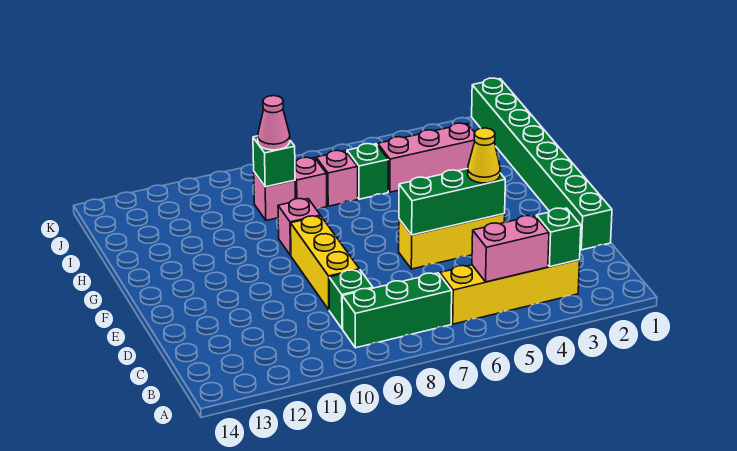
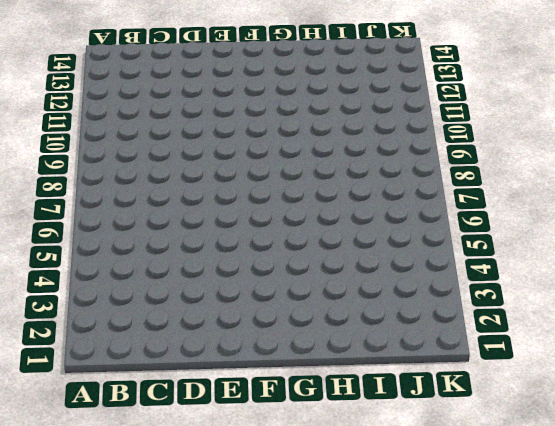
none -> yellow brick B3:B6 level 1
none -> green brick B7:B9 level 1
none -> green brick C9 level 1

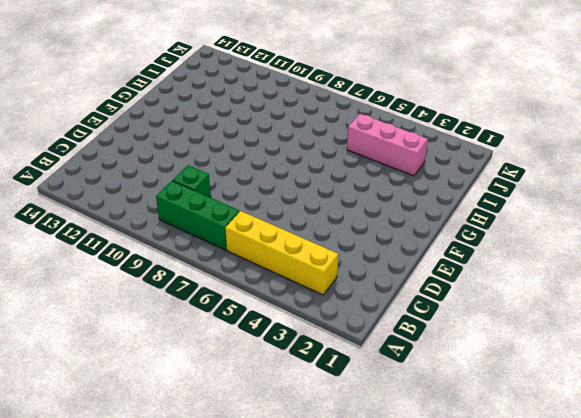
none -> green brick D1:K1 level 1
none -> yellow brick D9:F9 level 1
none -> yellow brick E4:E6 level 1

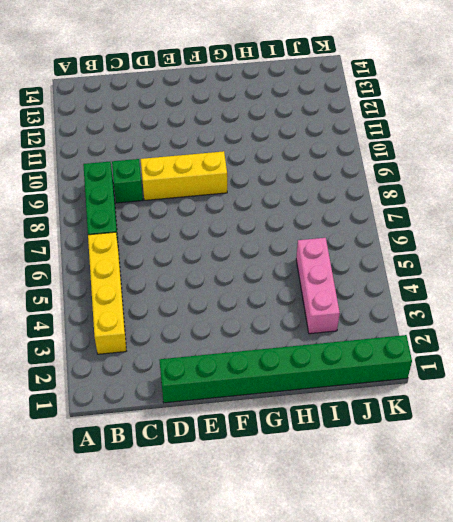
none -> yellow brick E4:E6 level 1
none -> pink brick G9 level 1
none -> green brick I6 level 1

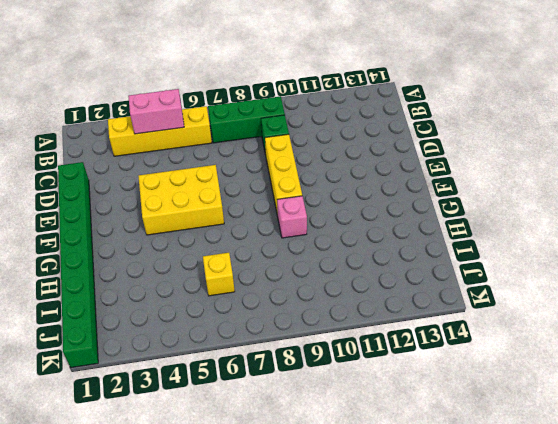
yellow brick E4:F6 level 1 -> yellow brick E4:E6 level 1
yellow brick I6 level 1 -> green brick I6 level 1
none -> pink brick I3:I5 level 1
none -> pink brick I7 level 1
none -> pink brick I8 level 1

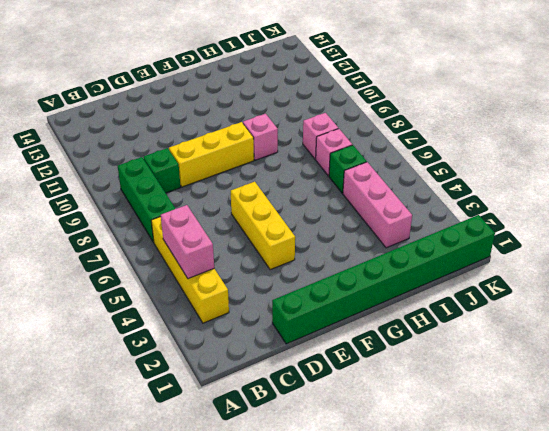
none -> pink brick I9 level 1
none -> green brick B3 level 2
none -> green brick E4:E6 level 2

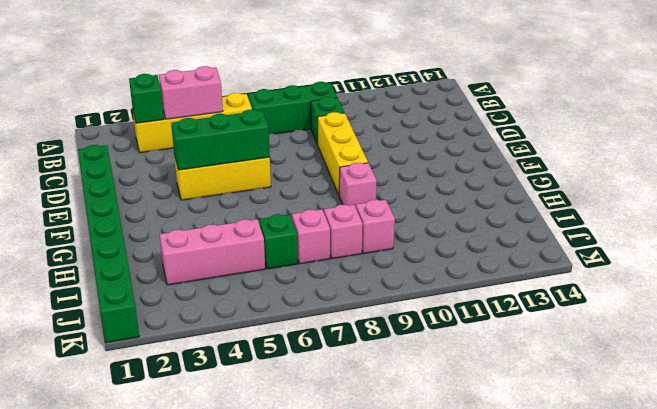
none -> green brick I9 level 2
none -> yellow cone E4 level 3
none -> pink cone I9 level 3

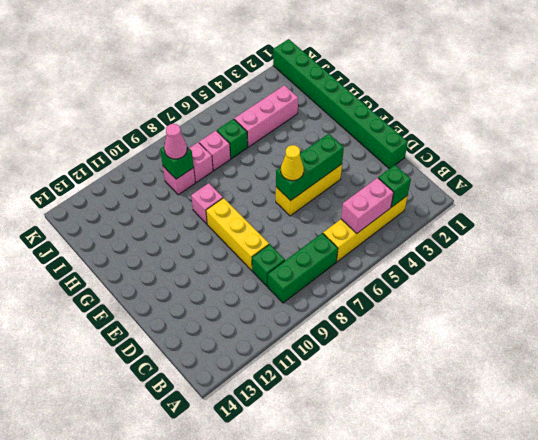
yellow cone E6 level 3 -> yellow cone E4 level 3

